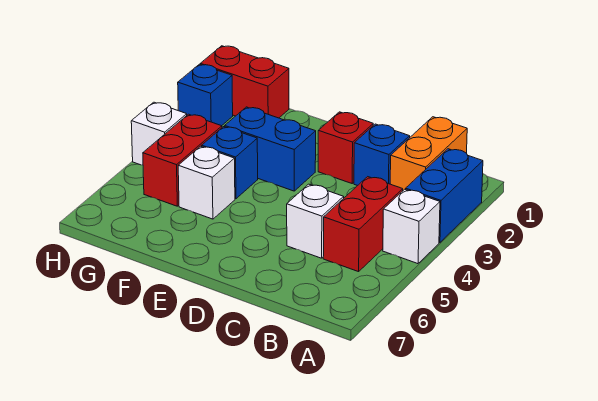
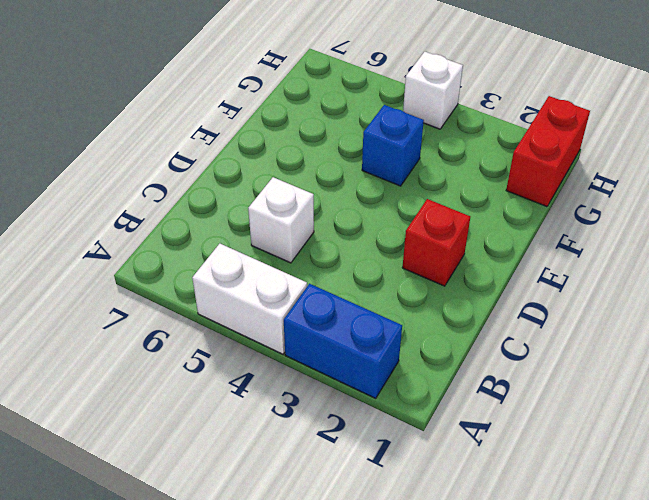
white brick A4:A5 level 1 -> white brick A4 level 1
none -> orange brick B1:B2 level 1
none -> red brick B4:B5 level 1
none -> blue brick C2 level 1

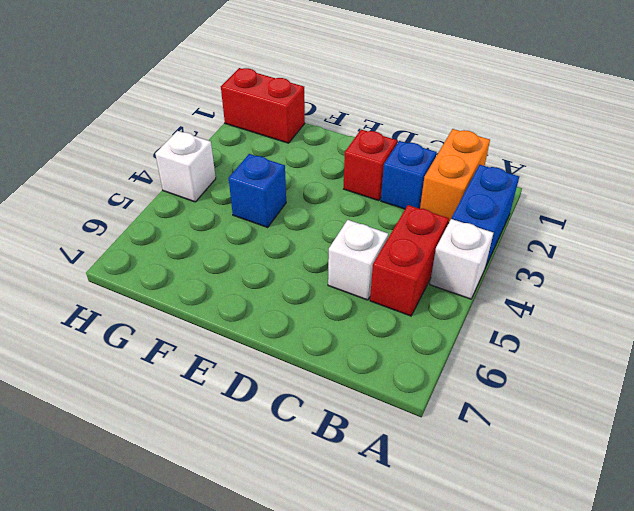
none -> blue brick E3:F3 level 1
none -> white brick F5 level 1
none -> red brick G4:G5 level 1

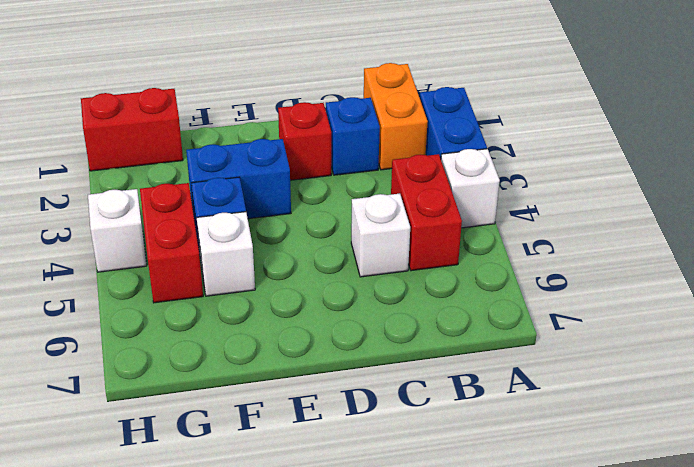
none -> blue brick H2 level 1

